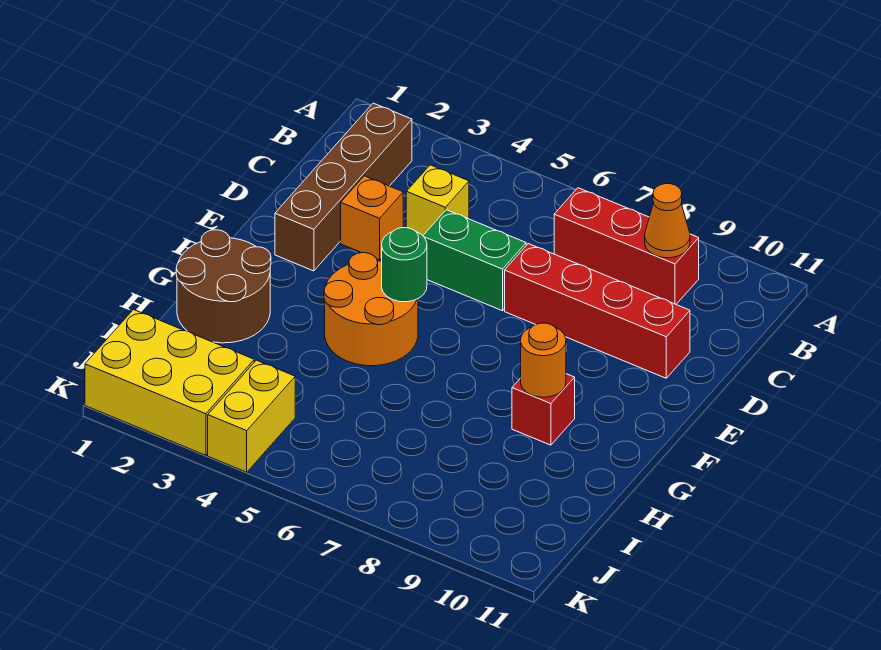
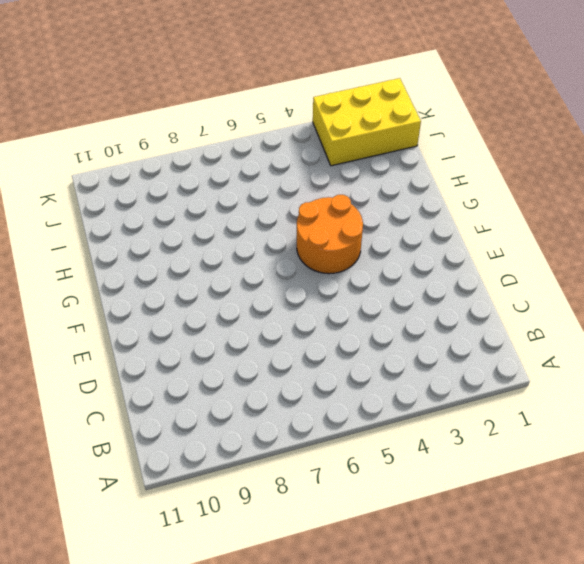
none -> brown brick B2:E2 level 1
none -> red brick B7:B9 level 1
none -> yellow brick C4 level 1

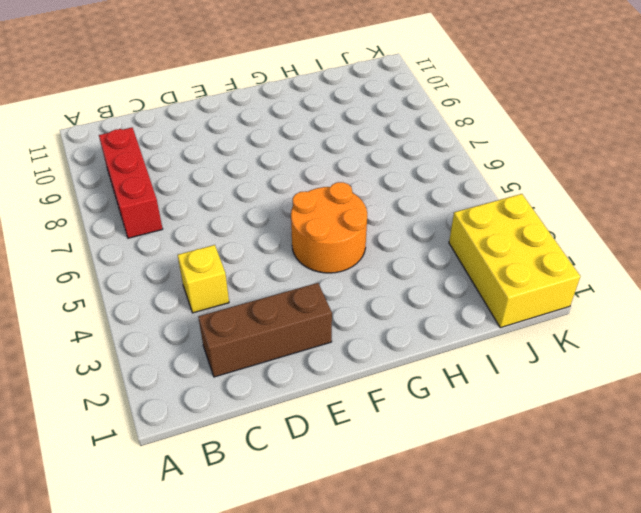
brown brick C2:E2 level 1 -> brown brick B2:E2 level 1
none -> orange brick D3 level 1
none -> green brick D5:D6 level 1
none -> red brick D7:D10 level 1

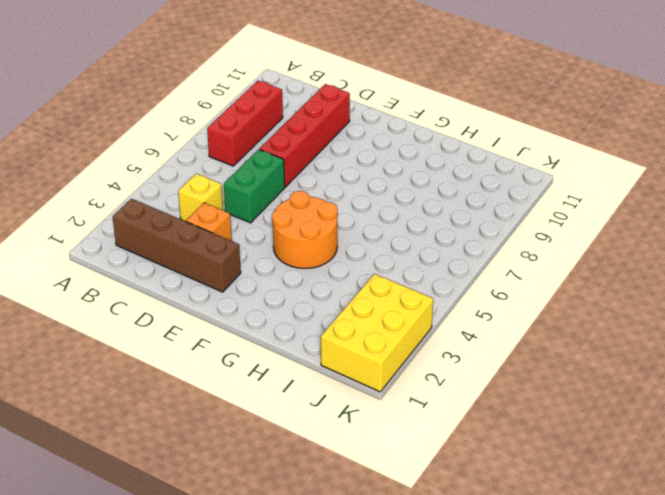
none -> brown round brick G1:H2 level 1
none -> red brick G9 level 1
none -> yellow brick J4:K4 level 1

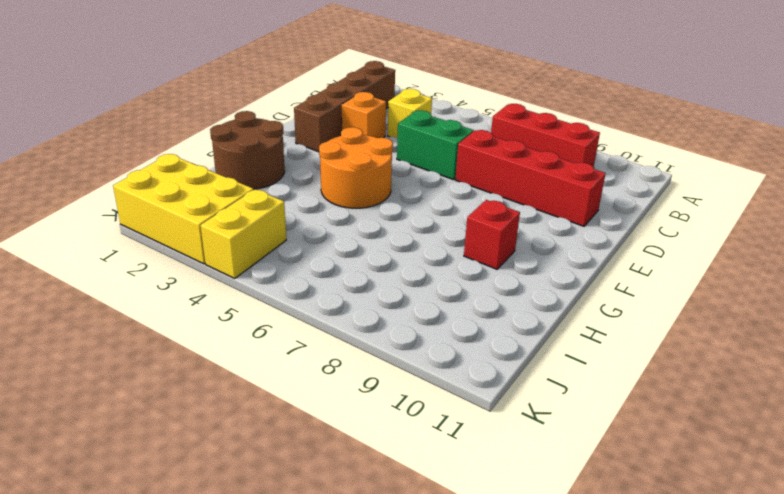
none -> orange cone B9 level 2
none -> green round brick F5 level 2
none -> orange round brick G9 level 2

